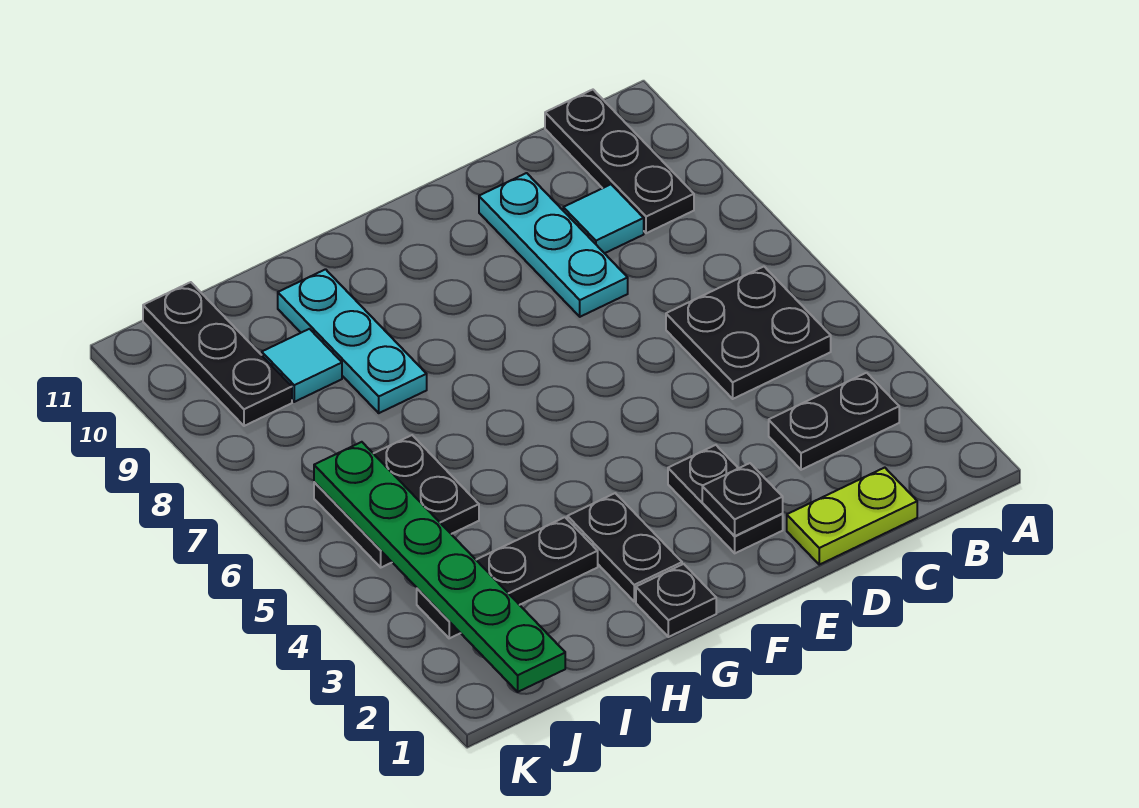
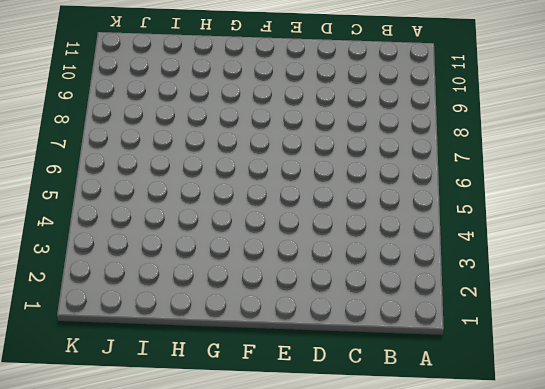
none -> black plate B3:C3 level 1
none -> black plate B5:C6 level 1
none -> black plate B9:B11 level 1

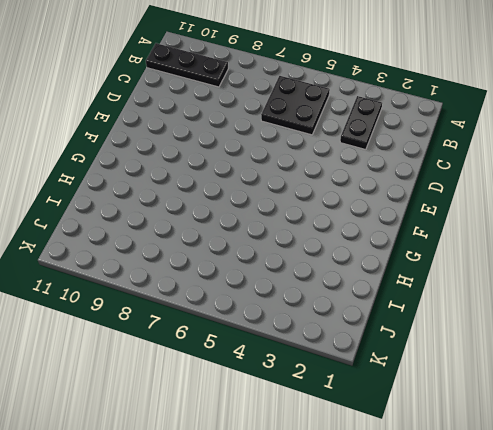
none -> lime plate C1:D1 level 1
none -> cyan tile C9 level 1
none -> cyan plate D8:D10 level 1

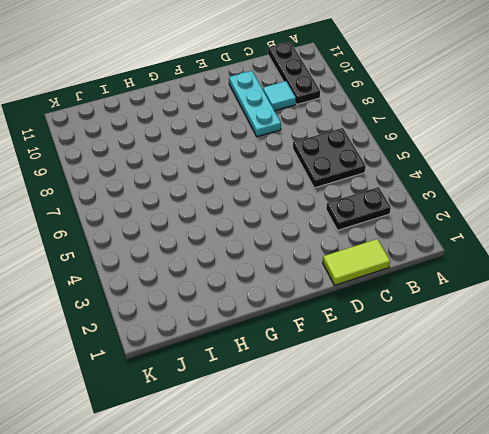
lime tile C1:D1 level 1 -> lime plate C1:D1 level 1
none -> black plate E2:E3 level 1
none -> black plate G1 level 1
none -> black plate G2:G3 level 1

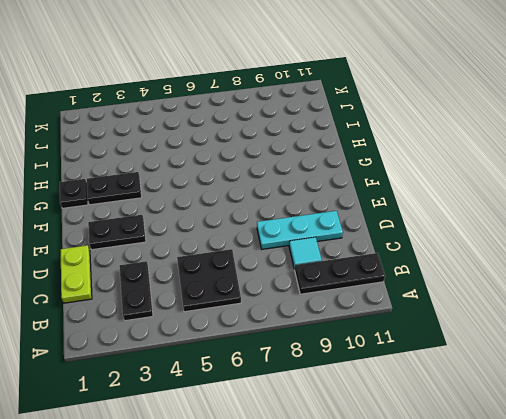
none -> black plate H3:J3 level 1
none -> cyan plate H8:H10 level 1
none -> black plate I5:J6 level 1

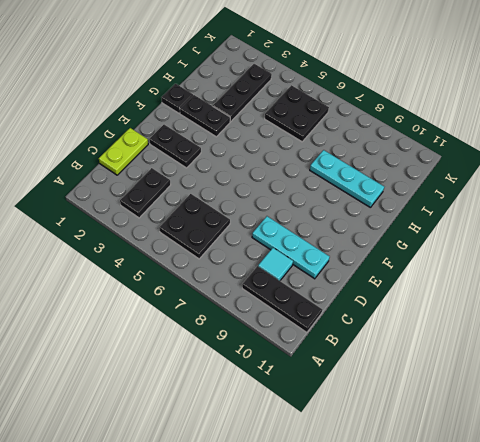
none -> cyan tile I9 level 1
none -> black plate J9:J11 level 1
none -> black plate E2 level 2

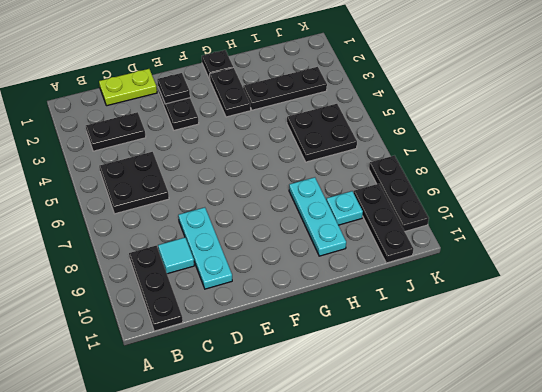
cyan plate I9 level 1 -> cyan tile I9 level 1
black plate K8:K10 level 1 -> none
none -> green plate J1:J6 level 2

